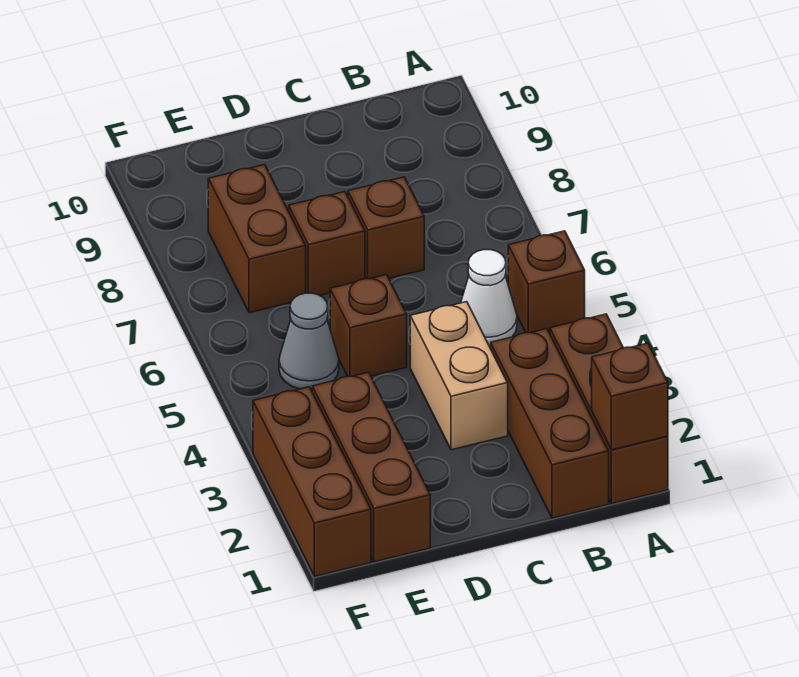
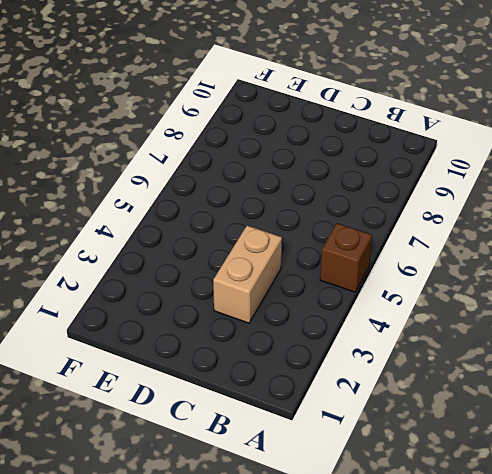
none -> brown brick A1:A3 level 1
none -> brown brick B1:B3 level 1
none -> white cone B5 level 1

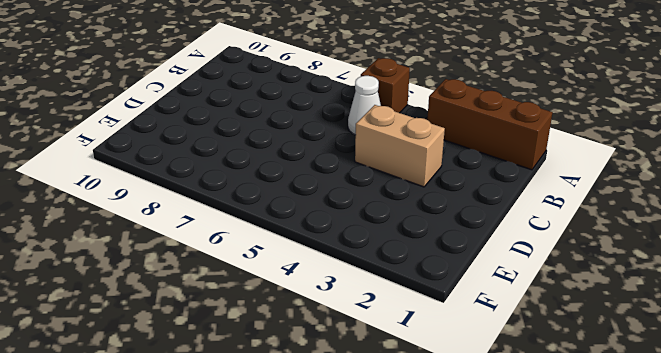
none -> brown brick B1:B3 level 1
none -> brown brick C7 level 1
none -> brown brick D5 level 1

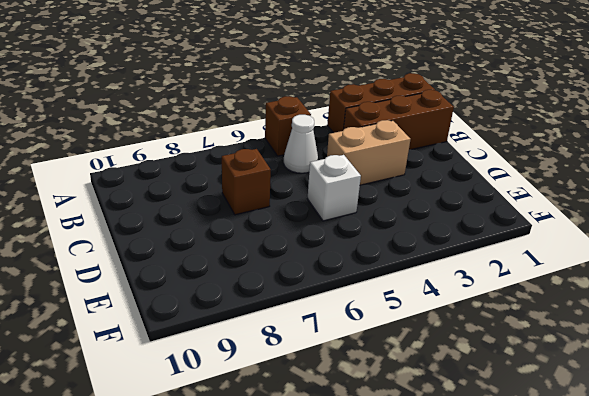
white brick D5 level 1 -> brown brick D5 level 1
none -> brown brick D7 level 1
none -> brown brick E1:E3 level 1
none -> grey cone E5 level 1

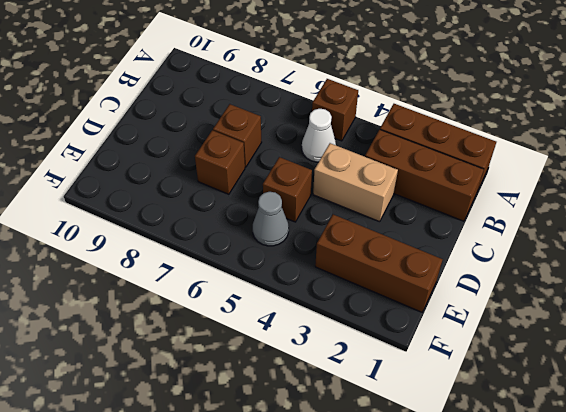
none -> brown brick E7:E8 level 1
none -> brown brick F1:F3 level 1
none -> brown brick A1 level 2

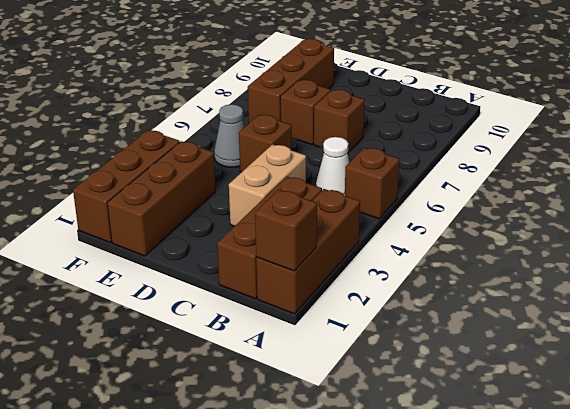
brown brick E7:E9 level 1 -> brown brick E7:E8 level 1

